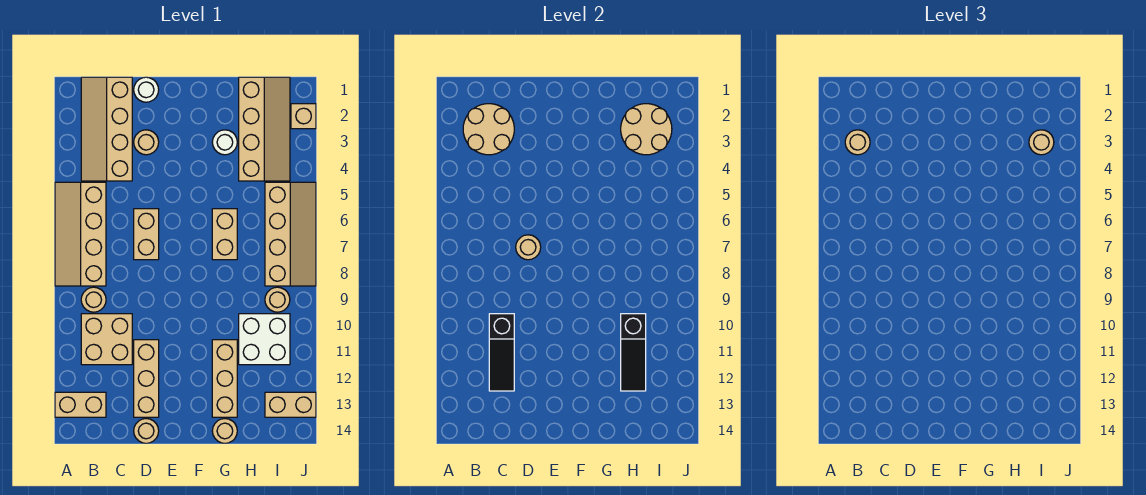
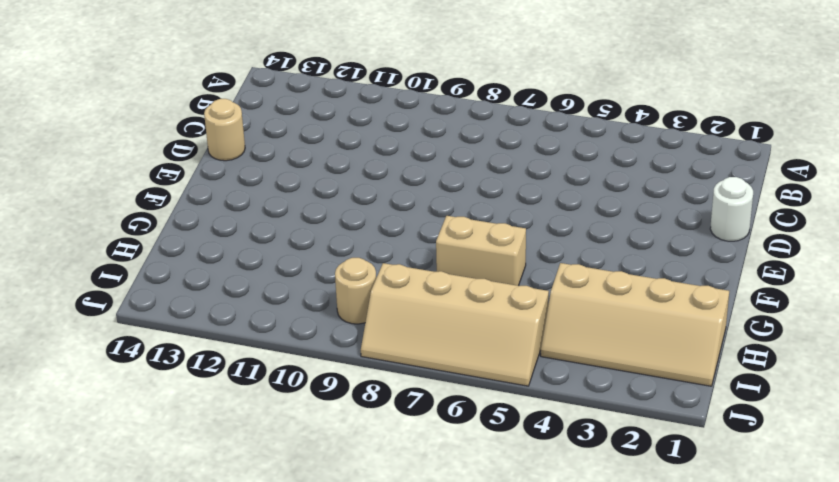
none -> tan slope A5:B8 level 1 top B
none -> tan brick A13:B13 level 1
none -> tan slope B1:C4 level 1 top C

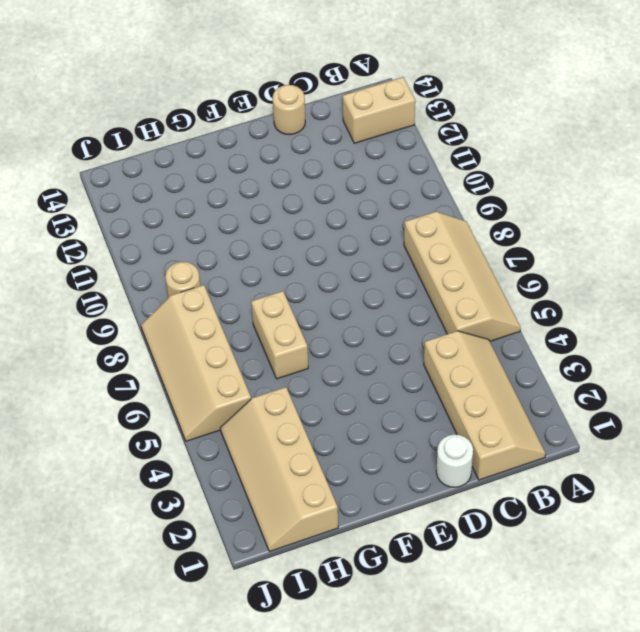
none -> tan round brick B9 level 1
none -> tan brick B10:C11 level 1
none -> tan round brick D3 level 1

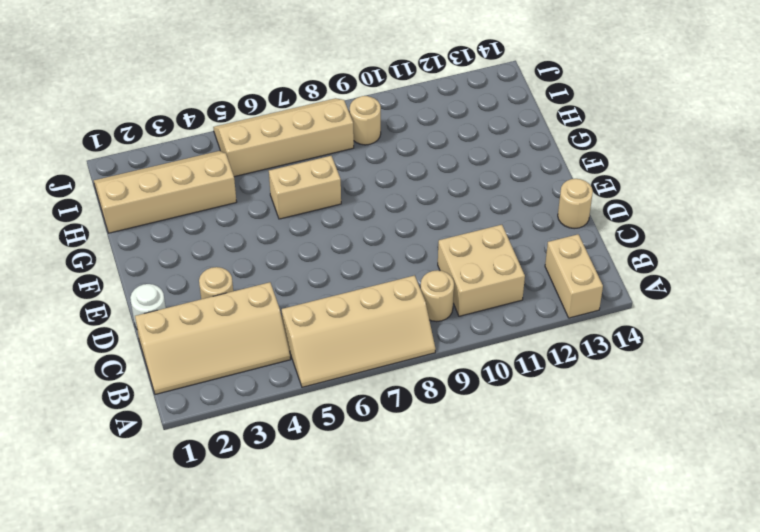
none -> tan brick D6:D7 level 1
none -> tan brick D11:D13 level 1
none -> white round brick G3 level 1

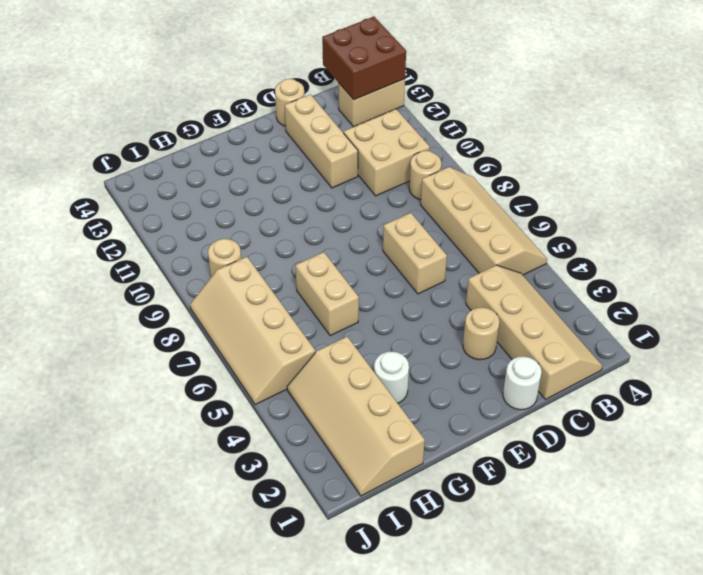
brown brick A13:B14 level 2 -> none
none -> tan brick G11:G13 level 1
none -> tan round brick G14 level 1
none -> white brick H10:I11 level 1

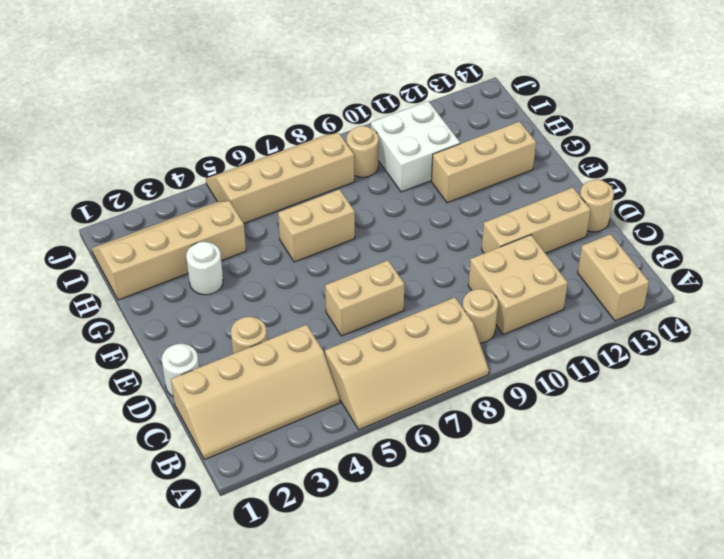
none -> tan round brick G14 level 1
none -> tan brick I13:J13 level 1
none -> tan brick J2 level 1

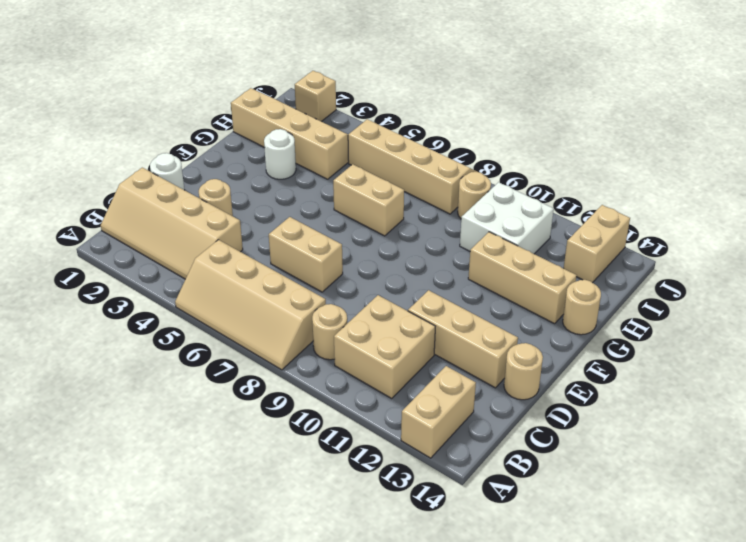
none -> tan round brick B2:C3 level 2
none -> black slope C10:C12 level 2 top 10
none -> tan round brick D7 level 2

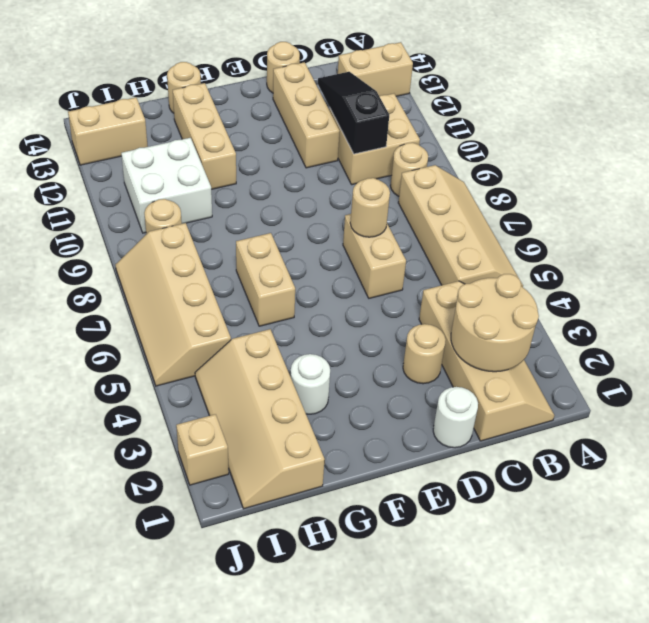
none -> tan round brick H2:I3 level 2
none -> black slope H10:H12 level 2 top 10
none -> tan round brick B3 level 3

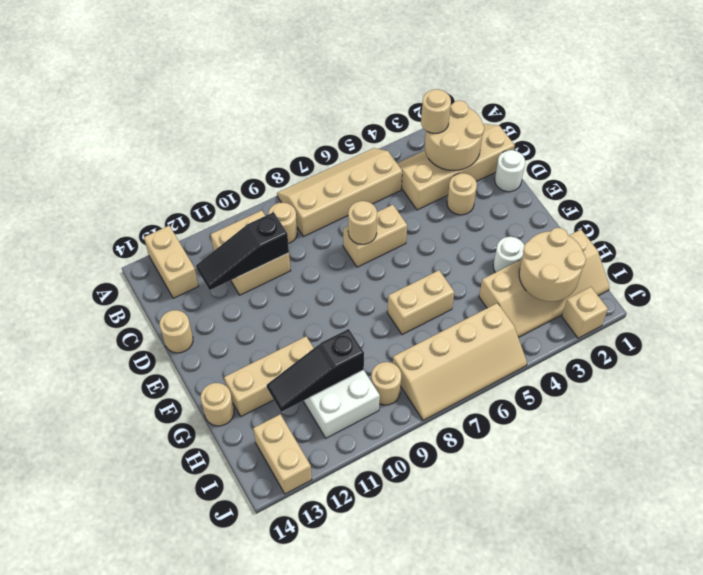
none -> tan brick D11:D13 level 1
none -> tan round brick I3 level 3

